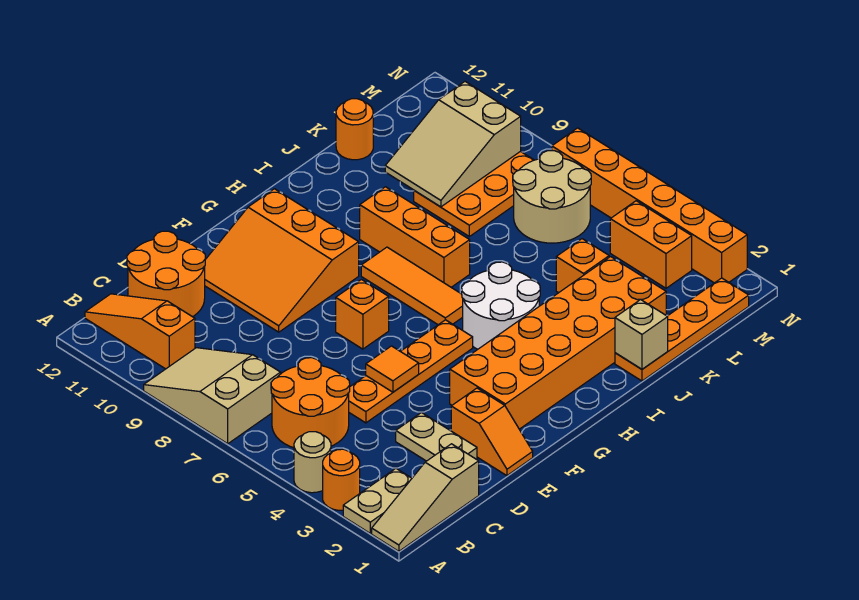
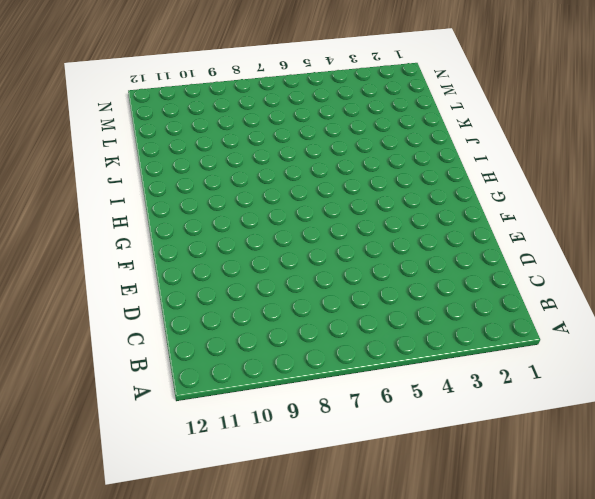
none -> tan slope A1:C1 level 1 top C
none -> tan plate A2:B2 level 1
none -> orange round brick A3 level 1

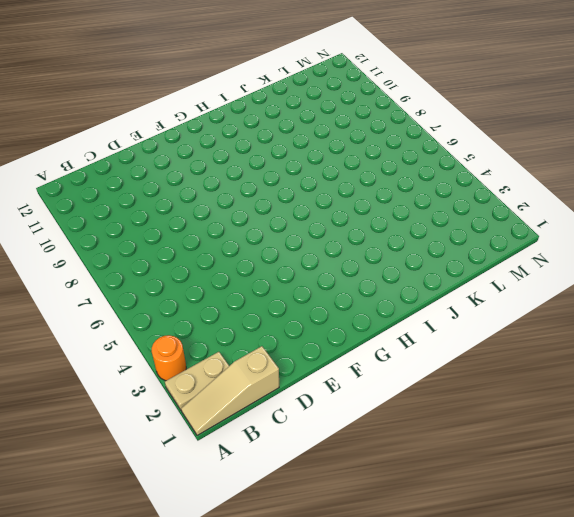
none -> tan round brick A4 level 1
none -> tan slope A7:B9 level 1 top 7
none -> orange round brick B5:C6 level 1

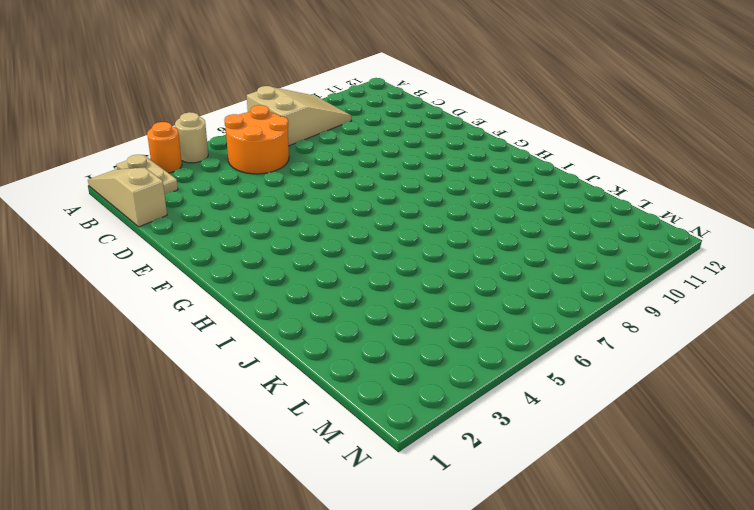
none -> orange slope B10:B12 level 1 top 10
none -> orange round brick C11:D12 level 1
none -> tan plate D2:D3 level 1

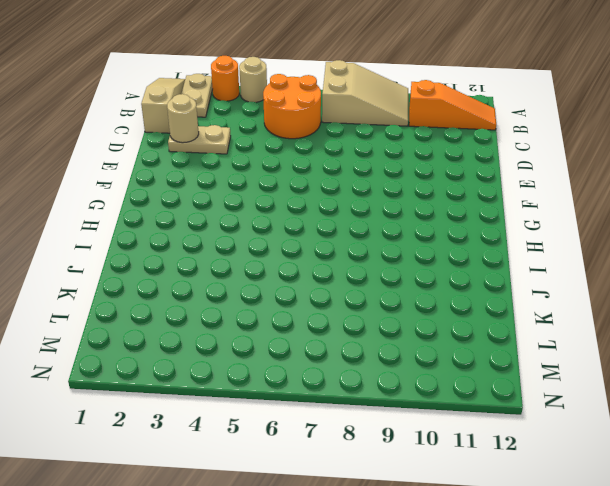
tan round brick D2 level 2 -> none
none -> orange round brick C11:D12 level 1
none -> orange plate D5:G5 level 1
none -> orange slope E1:E2 level 1 top 2

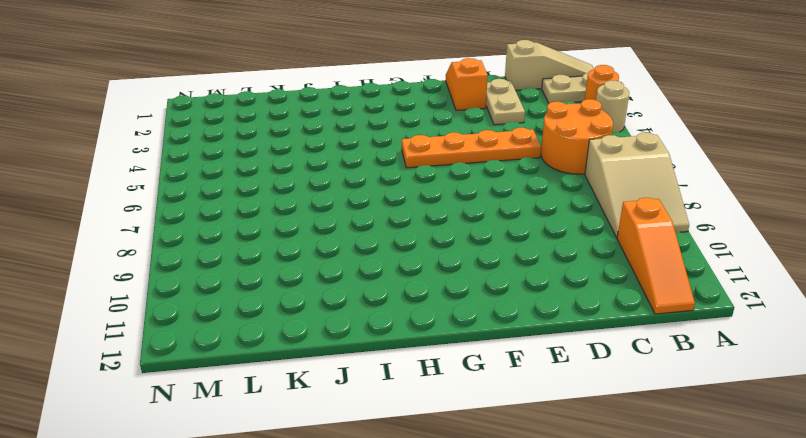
none -> orange round brick C11:D12 level 1
none -> orange slope E9:G11 level 1 top G
none -> orange brick F2:K3 level 1

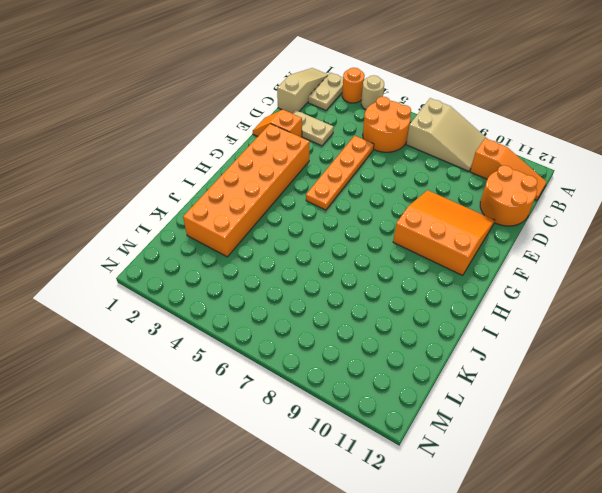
none -> orange brick F7 level 1
none -> white round brick H4:I5 level 1
none -> orange tile H6:H8 level 1

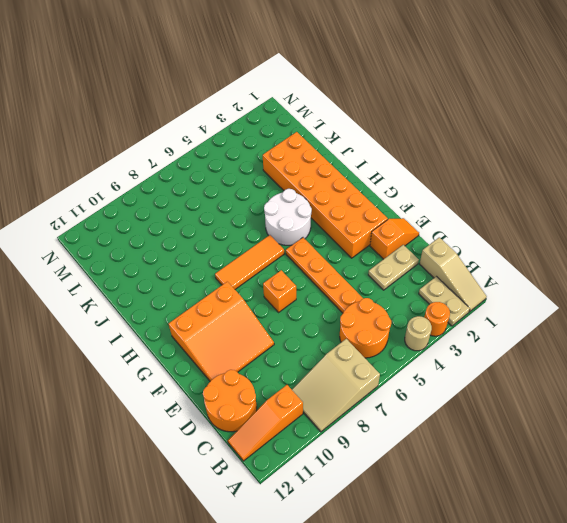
none -> orange brick I7:I9 level 1
none -> orange plate J1:M1 level 1
none -> orange brick K4 level 1

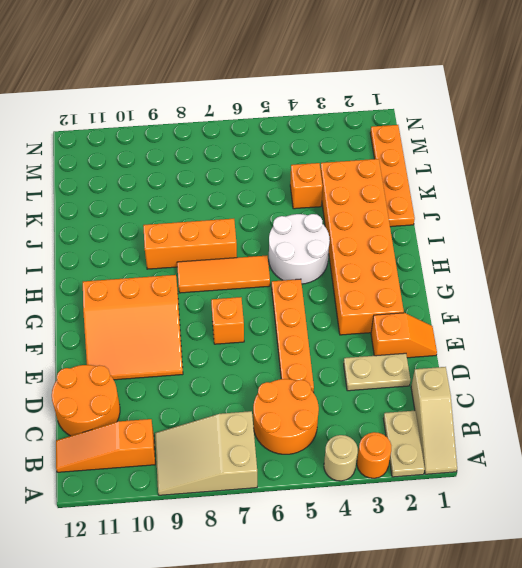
none -> orange plate K8:M9 level 1
none -> orange round brick K12 level 1
none -> tan round brick L6:M7 level 1

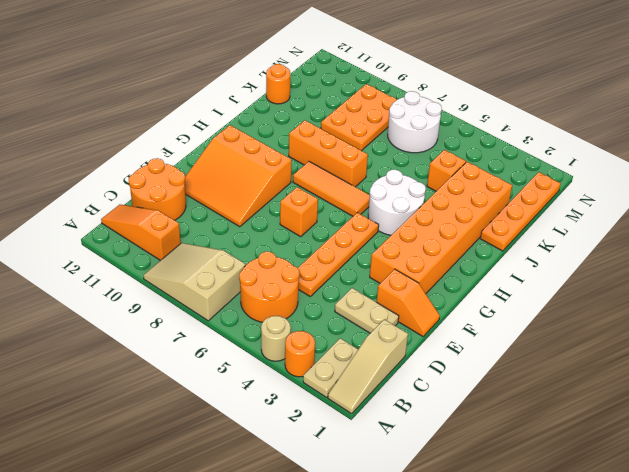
white round brick L6:M7 level 1 -> tan round brick L6:M7 level 1
none -> orange brick M3:M4 level 1
none -> orange brick N2:N7 level 1
none -> orange tile E5 level 2

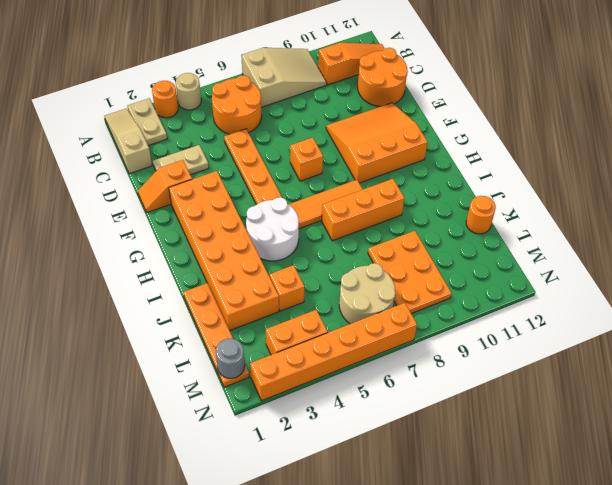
grey round brick M1 level 2 -> none
none -> orange tile E5 level 2
none -> tan brick J1 level 2
none -> tan slope K9:M10 level 2 top M

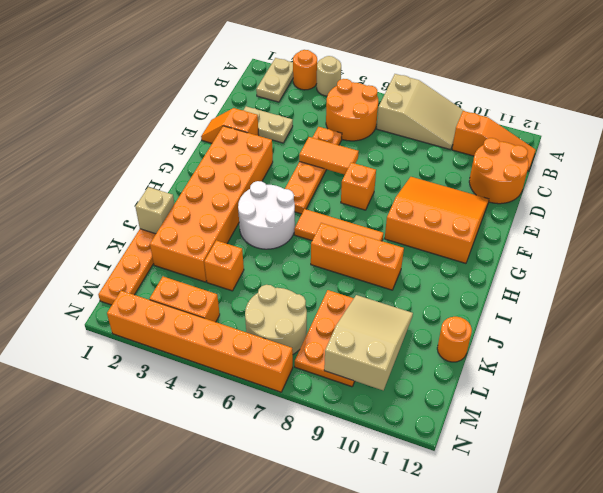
orange tile E5:E6 level 2 -> orange tile E5 level 2
none -> tan slope A1:C1 level 1 top C

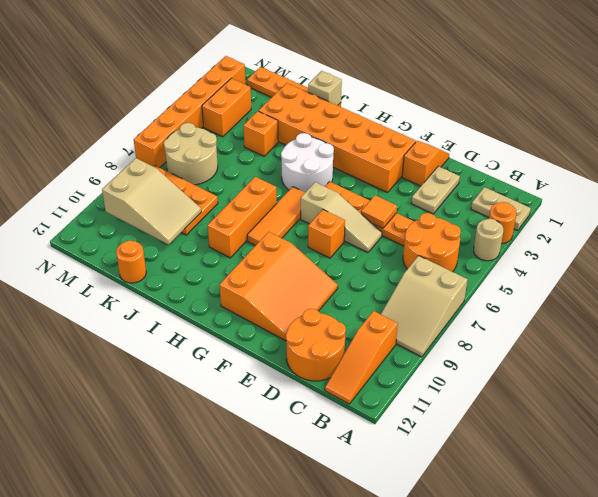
tan slope E6:G6 level 1 top G -> tan slope A1:C1 level 1 top C

